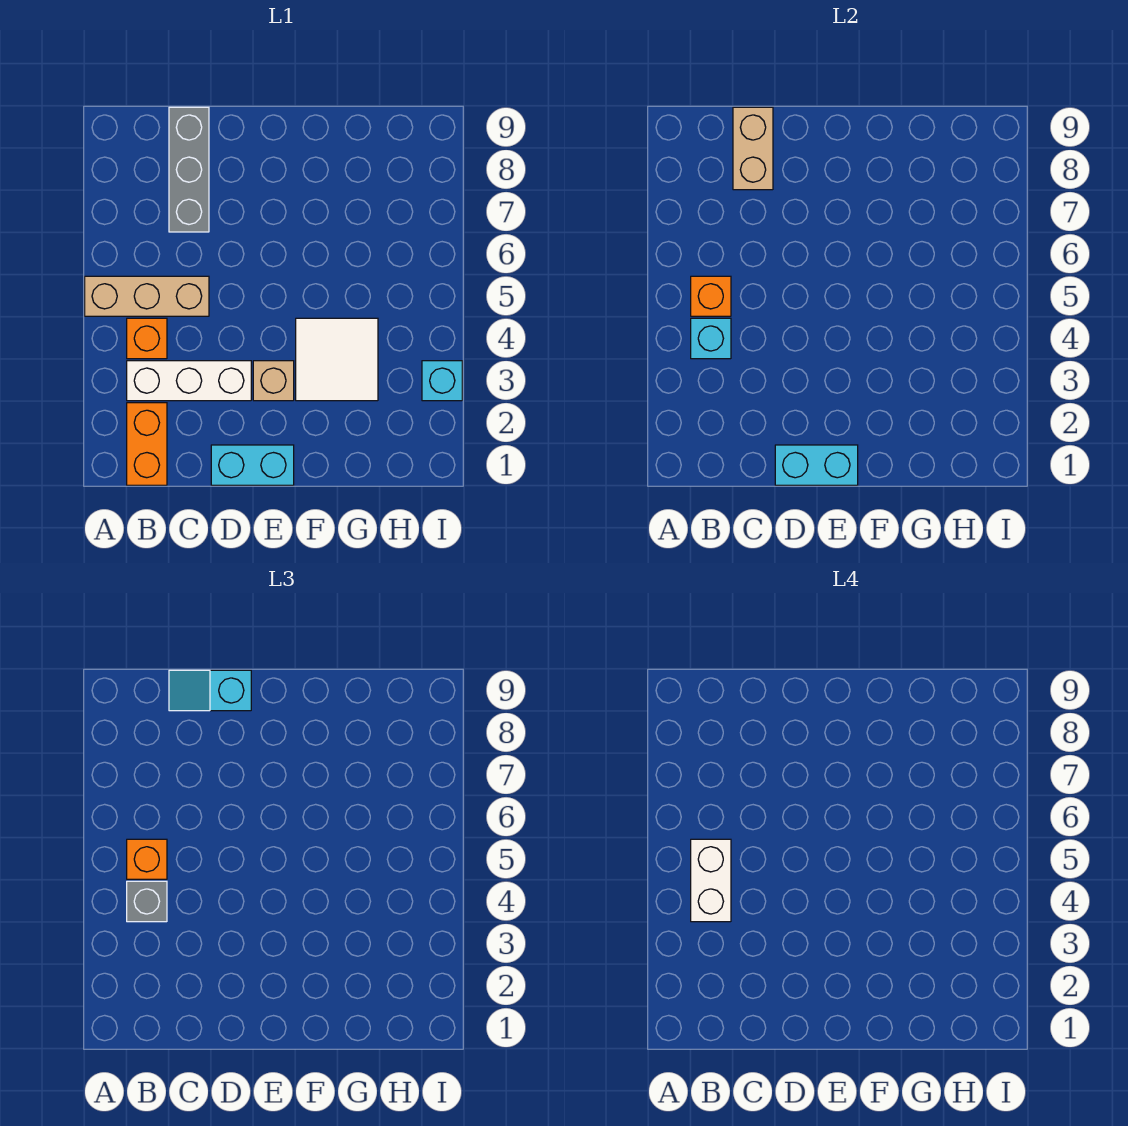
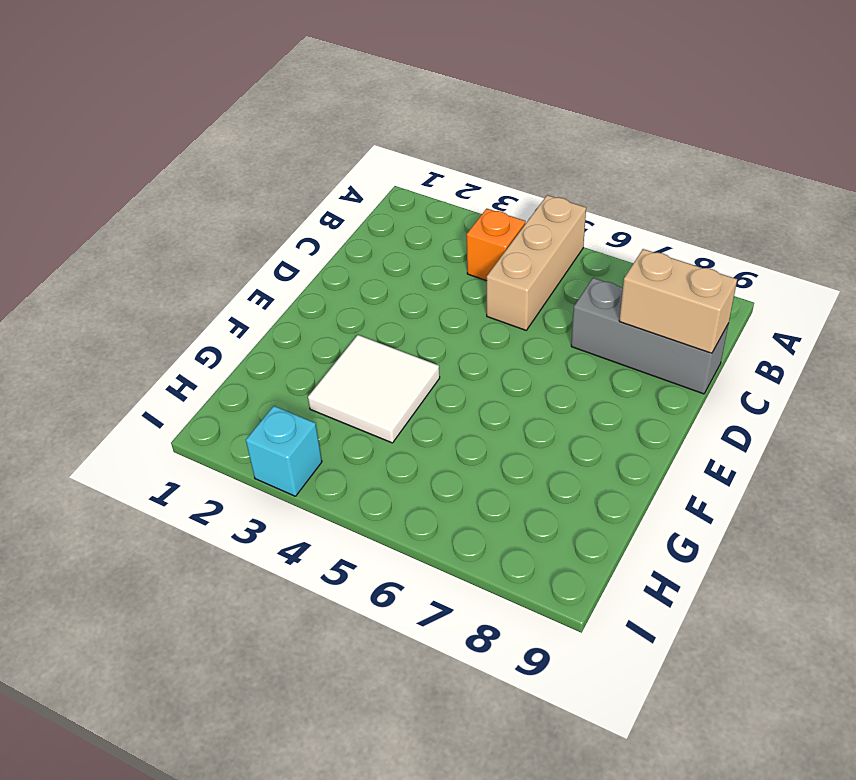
none -> orange brick B1:B2 level 1
none -> white brick B3:D3 level 1
none -> cyan brick D1:E1 level 1

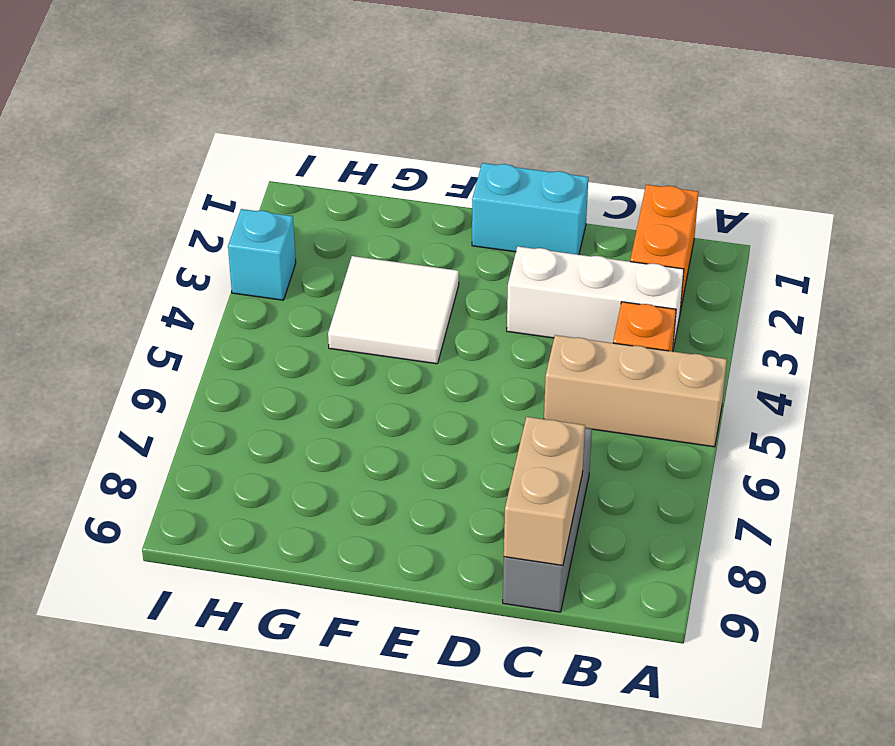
none -> tan brick E3 level 1
none -> cyan brick B4 level 2
none -> orange brick B5 level 2

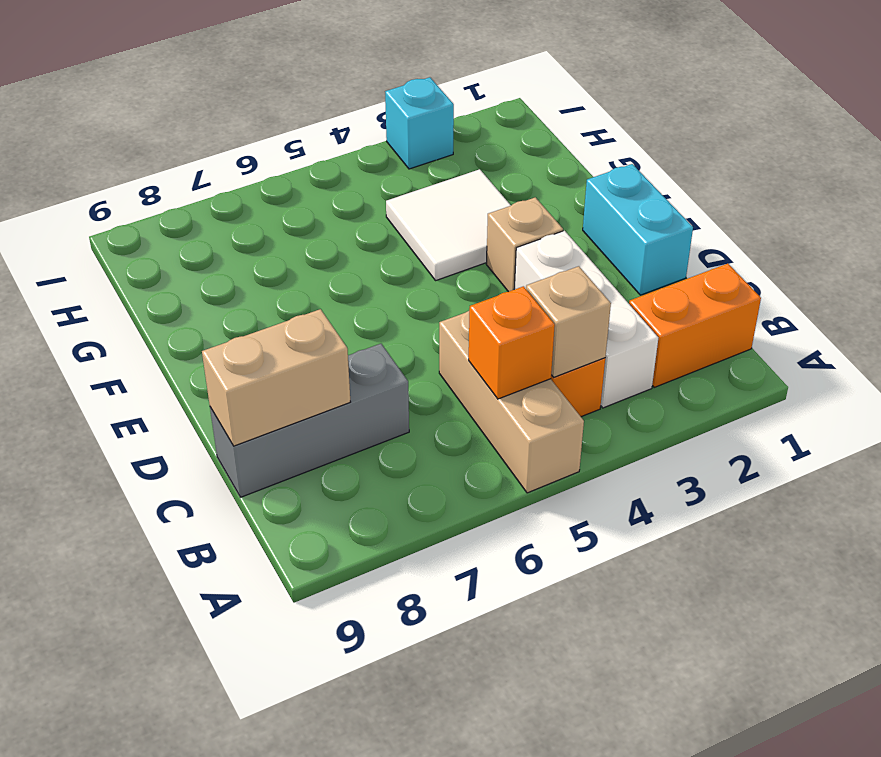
tan brick B4 level 2 -> cyan brick B4 level 2
none -> cyan brick D1:E1 level 2
none -> grey brick B4 level 3
none -> orange brick B5 level 3

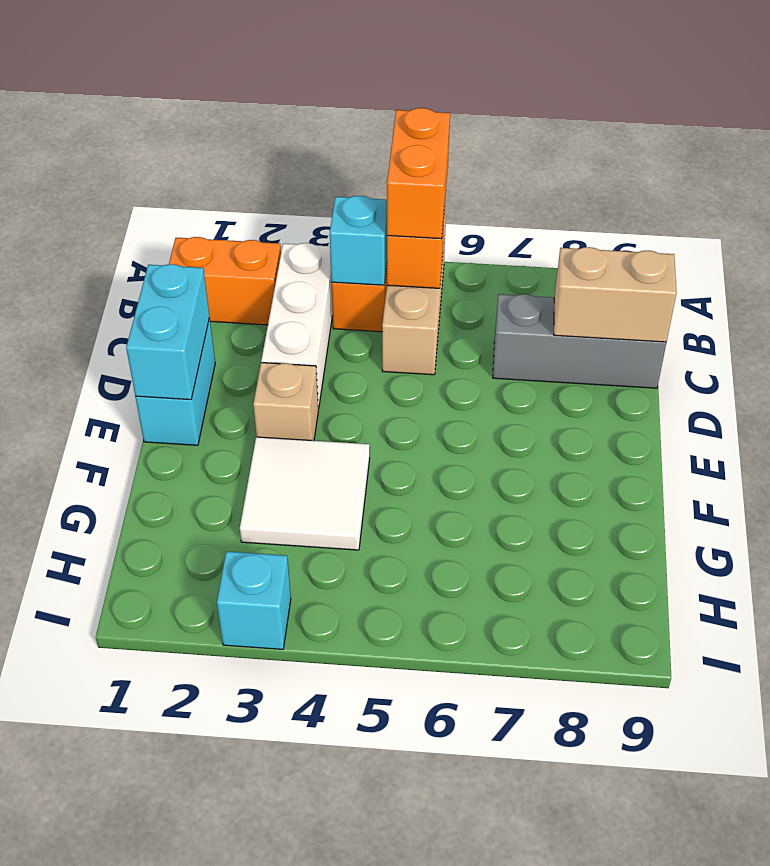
orange brick A5:B5 level 3 -> orange brick B5 level 3
none -> grey brick B4 level 3
none -> cyan slope C9:D9 level 3 top D
none -> white brick B4:B5 level 4

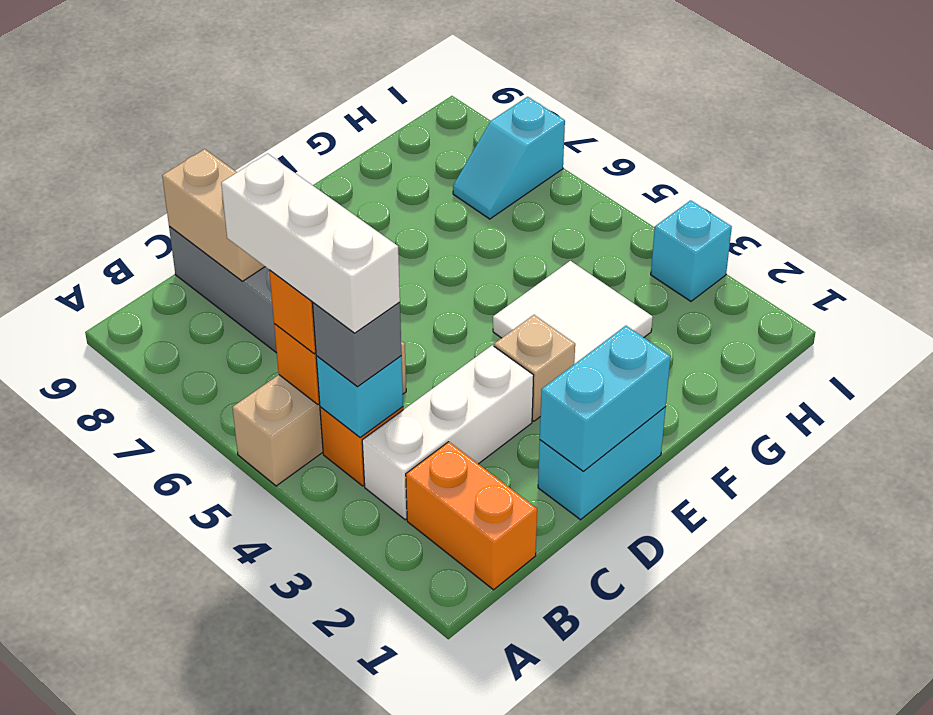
white brick B4:B6 level 4 -> white brick B4:B5 level 4
cyan slope H7:I7 level 1 top I -> cyan slope C9:D9 level 3 top D

